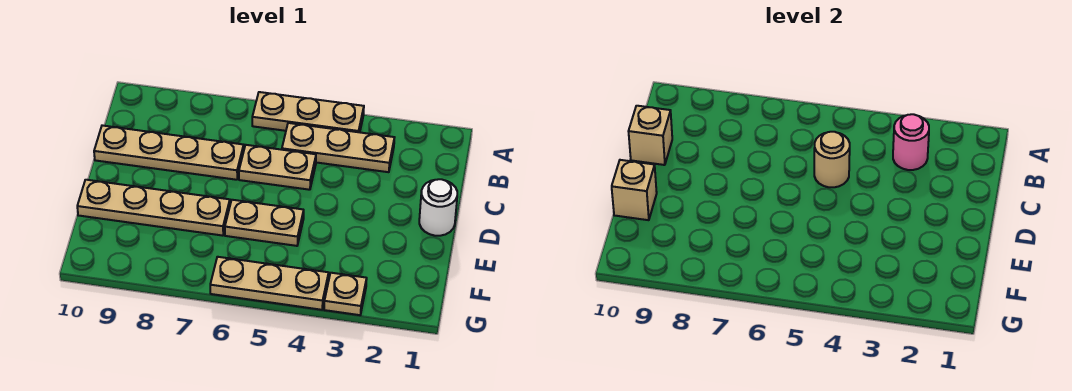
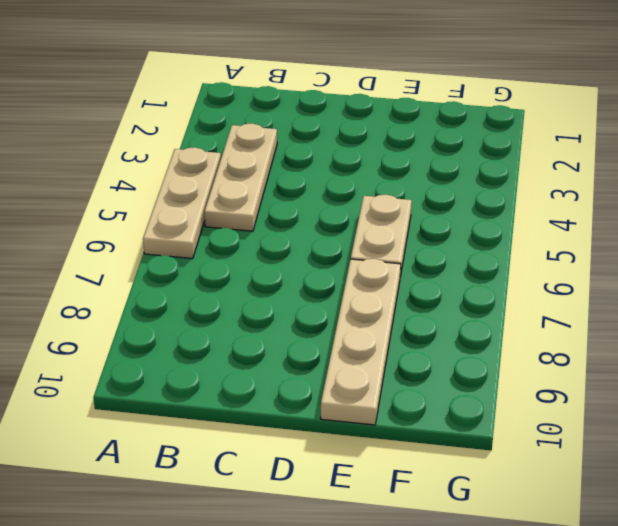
none -> tan plate C5:C6 level 1
none -> tan plate C7:C10 level 1
none -> white round brick D1 level 1

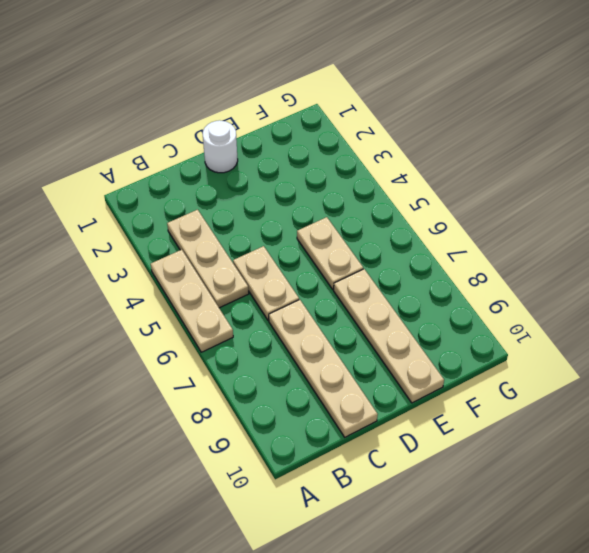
none -> tan plate G3 level 1
none -> tan plate G4:G6 level 1
none -> pink round brick B3 level 2

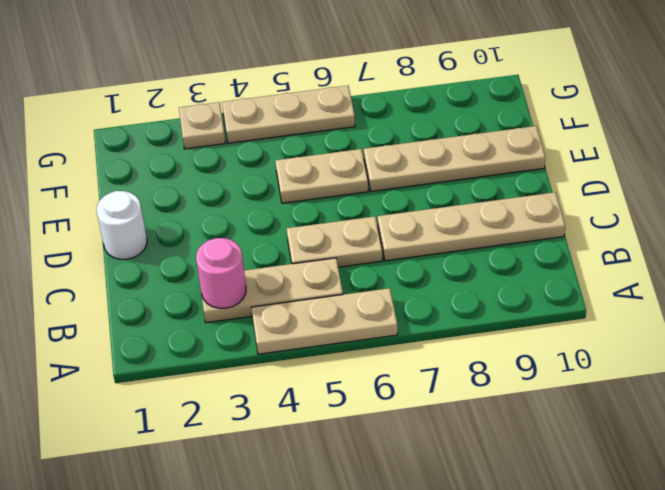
none -> tan round brick C5 level 2
none -> tan brick C10 level 2
none -> tan brick E10 level 2

